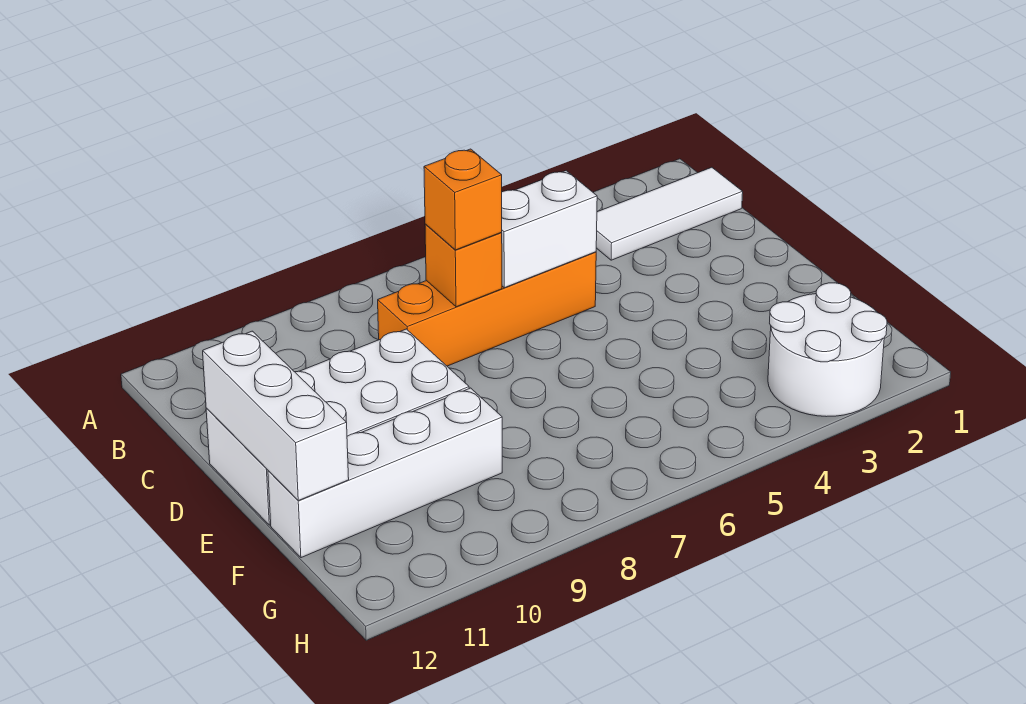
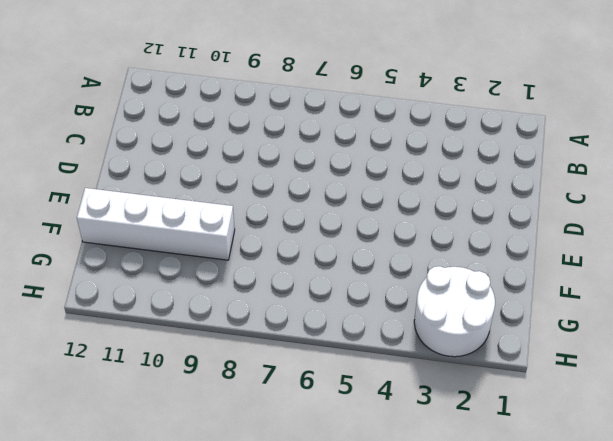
none -> white tile B1:B3 level 1
none -> orange brick C5:C8 level 1

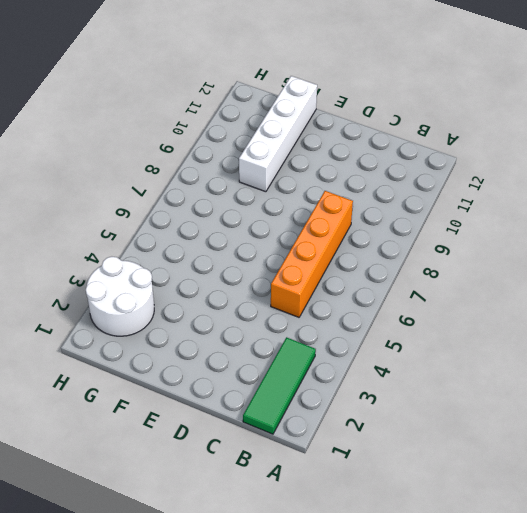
green tile B1:B3 level 1 -> white tile B1:B3 level 1
none -> white brick D9:E12 level 1
none -> white brick C5:C6 level 2

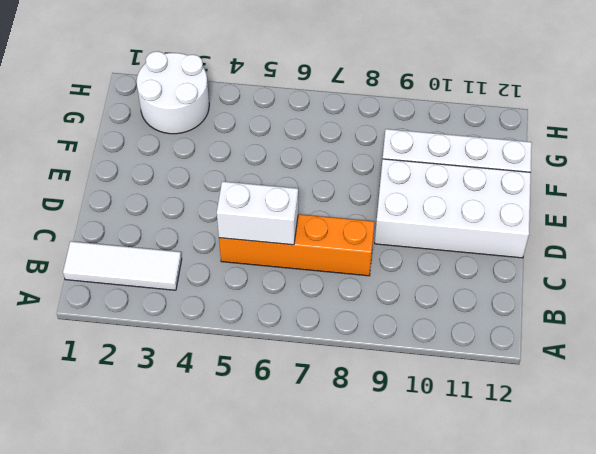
none -> orange brick C7 level 2
none -> white brick D12:F12 level 2

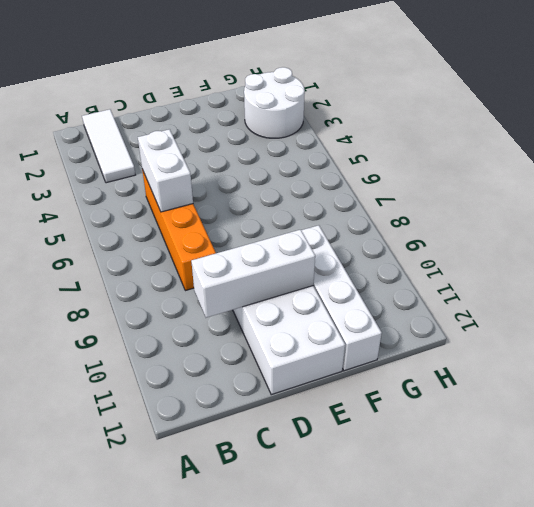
white brick C10:E10 level 2 -> white brick D12:F12 level 2
none -> orange brick C7 level 2
none -> orange brick C7 level 3

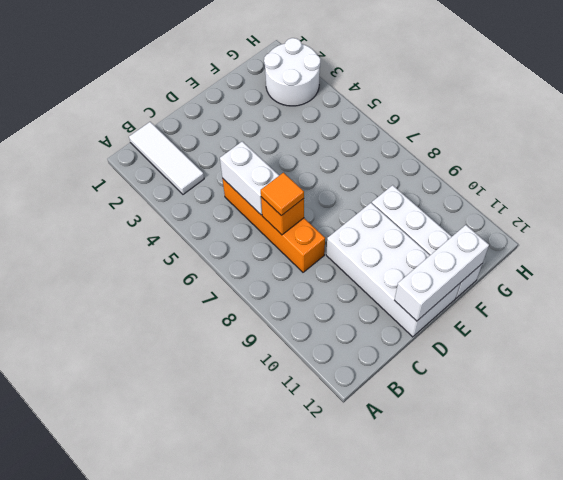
orange tile C7 level 3 -> orange brick C7 level 3

